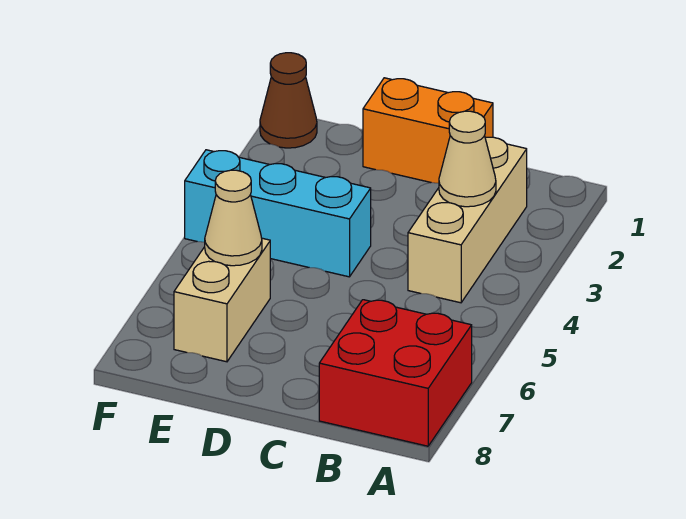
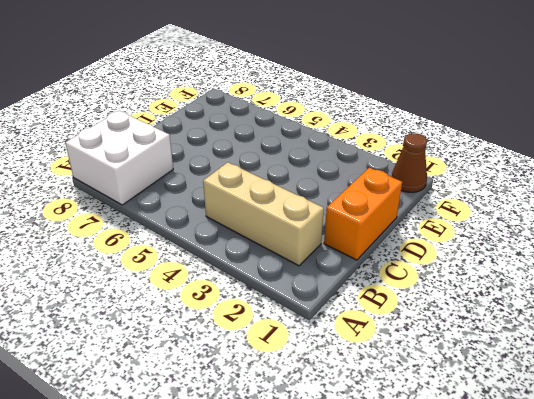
white brick A7:B8 level 1 -> red brick A7:B8 level 1
none -> cyan brick D4:F4 level 1
none -> tan brick E6:E7 level 1

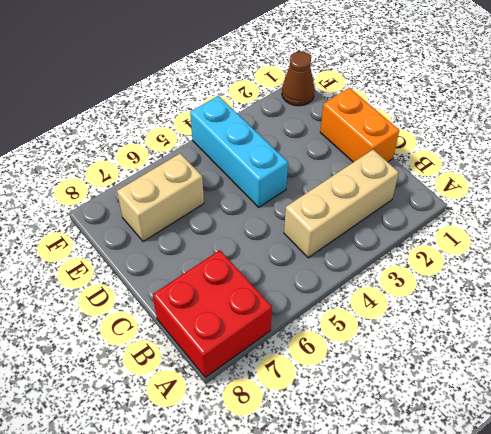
none -> tan cone B3 level 2
none -> tan cone E6 level 2

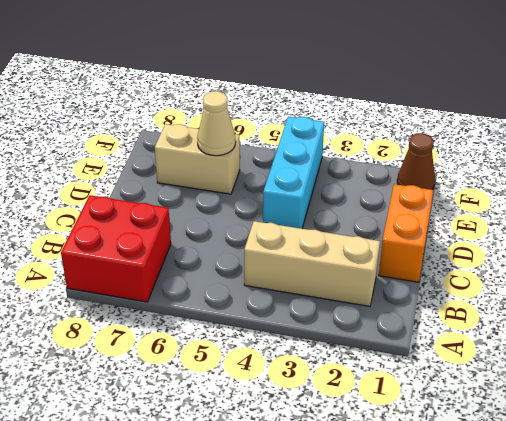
none -> tan cone B3 level 2

